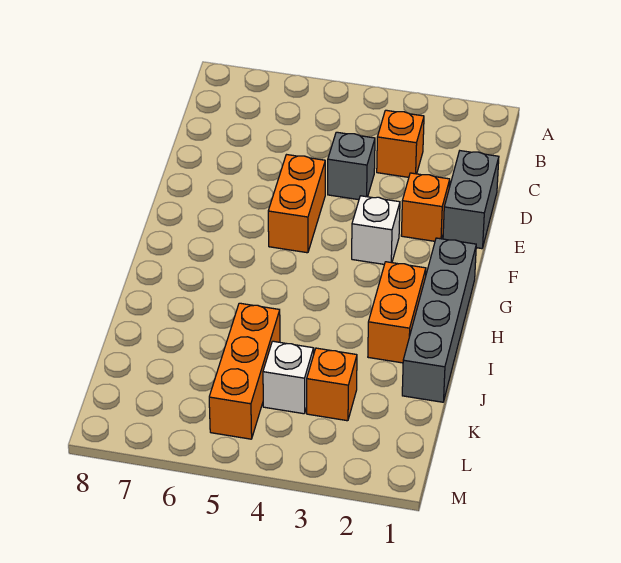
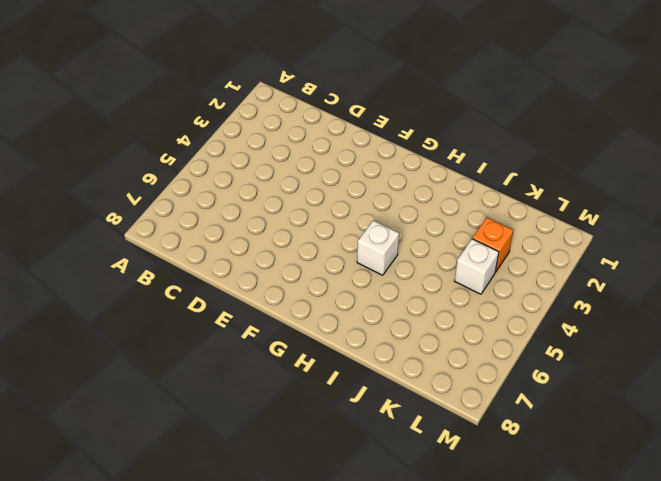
white brick H5 level 1 -> white brick F3 level 1
none -> orange brick C3 level 1
none -> grey brick D1:E1 level 1

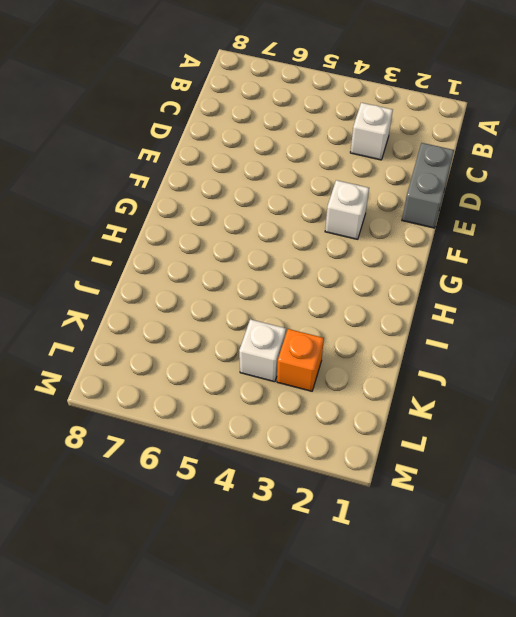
white brick C3 level 1 -> orange brick C3 level 1
none -> grey brick D4 level 1
none -> orange brick E2 level 1

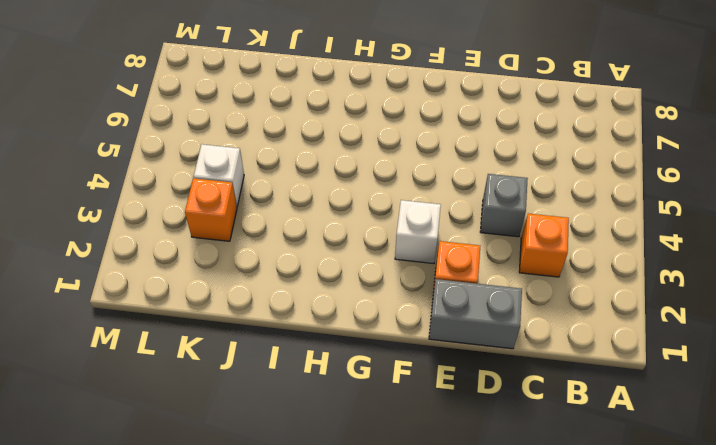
none -> orange brick E5:F5 level 1
none -> grey brick G1:J1 level 1

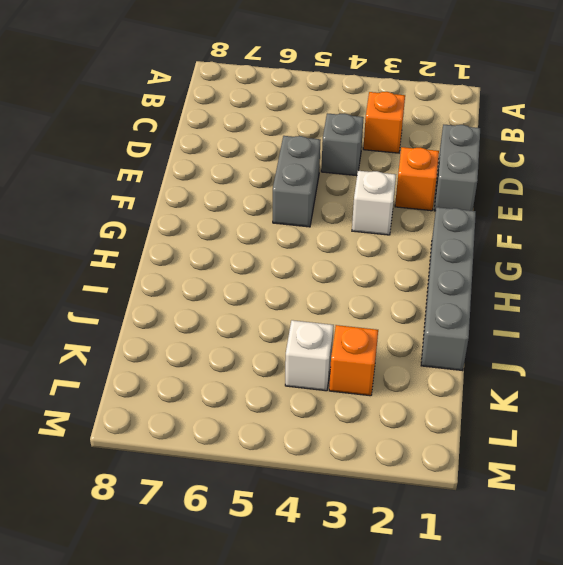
grey brick E5:F5 level 1 -> orange brick E5:F5 level 1
none -> orange brick H2:I2 level 1
none -> orange brick J5:L5 level 1

